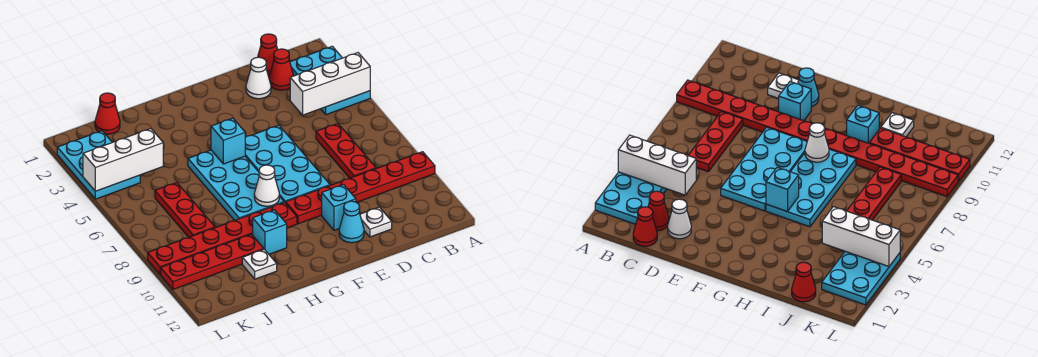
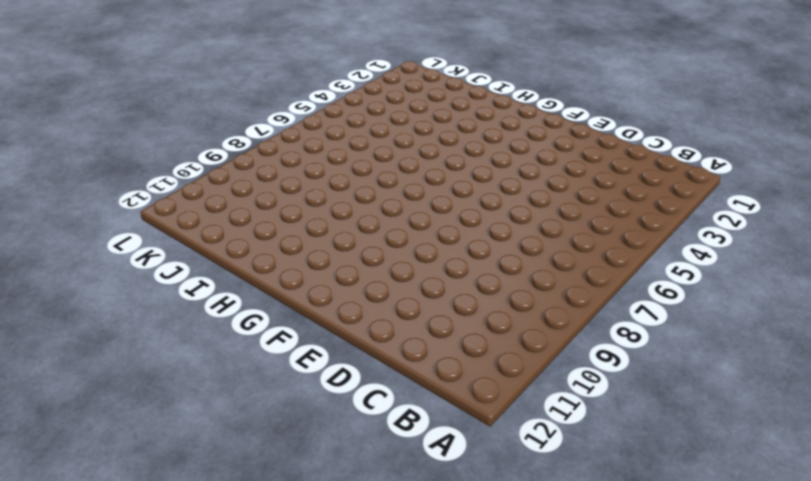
none -> cyan plate A2:B4 level 1
none -> red plate A9:F9 level 1
none -> red cone C1 level 1

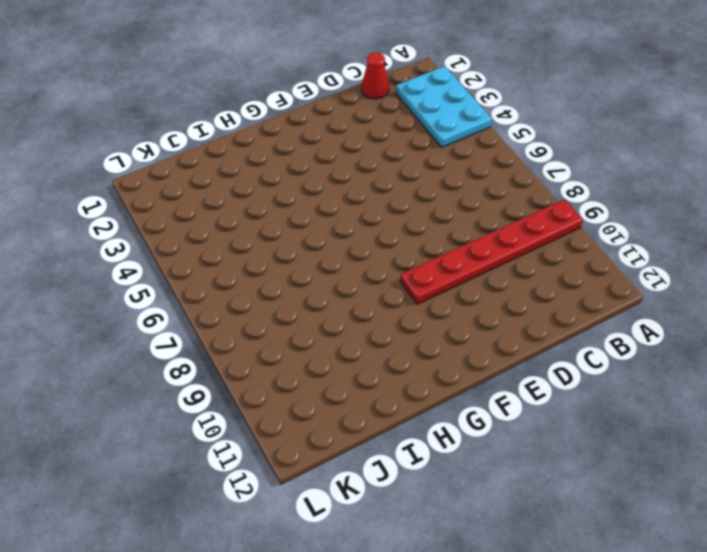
none -> red cone C2 level 1
none -> red plate C6:C8 level 1
none -> white cone D2 level 1

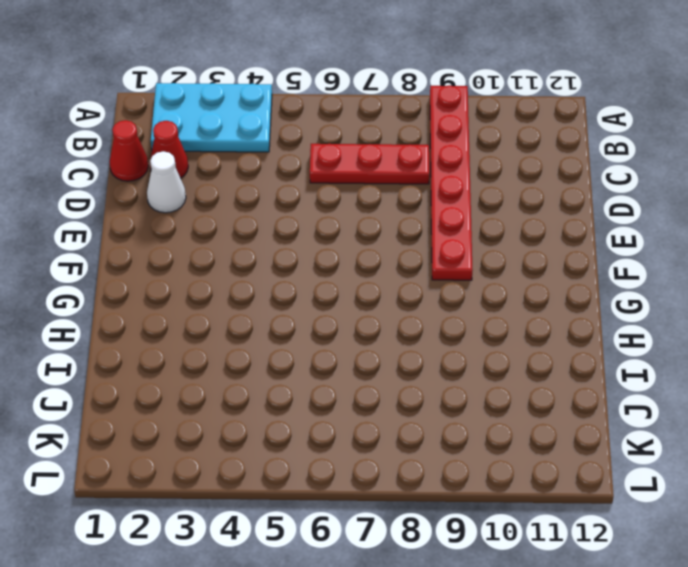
none -> white plate D11 level 1
none -> cyan plate E5:F8 level 1
none -> cyan brick E10 level 1

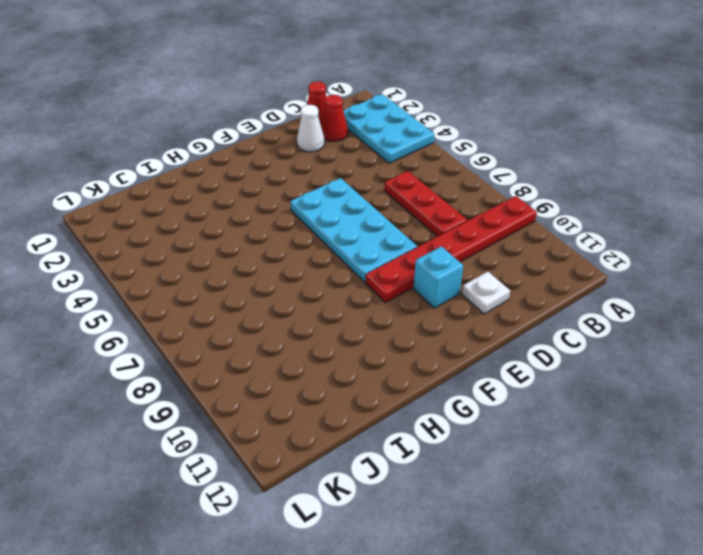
none -> cyan cone E11 level 1
none -> cyan plate G5:H8 level 1
none -> red plate G9:L9 level 1

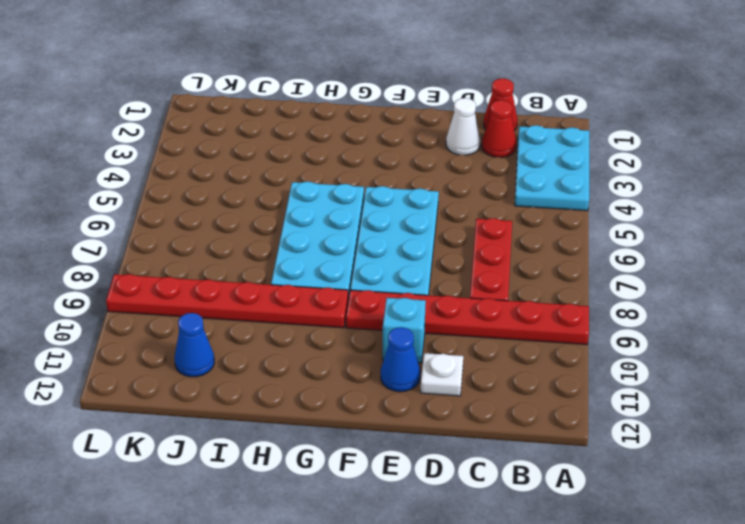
blue cone E11 level 1 -> cyan cone E11 level 1
blue cone J11 level 1 -> none
none -> cyan brick H10 level 1
none -> red plate I10:L10 level 1
none -> white plate I11 level 1

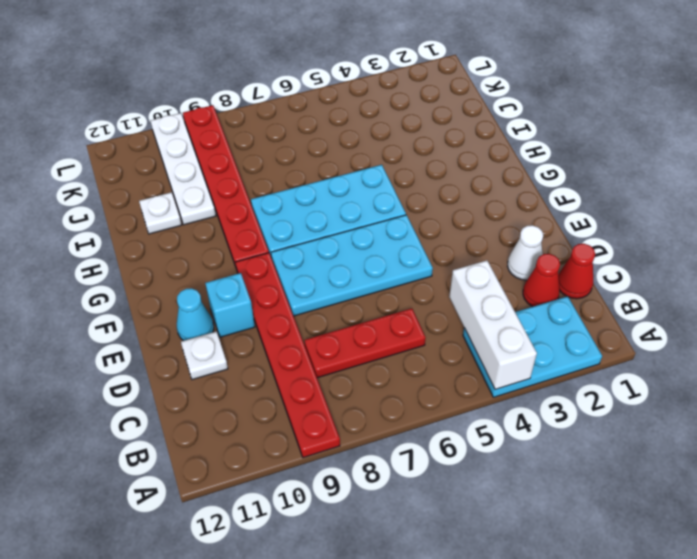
white plate I10:L10 level 1 -> red plate I10:L10 level 1
none -> cyan brick H10 level 1
none -> red cone J1 level 1
none -> red plate J6:J8 level 1

